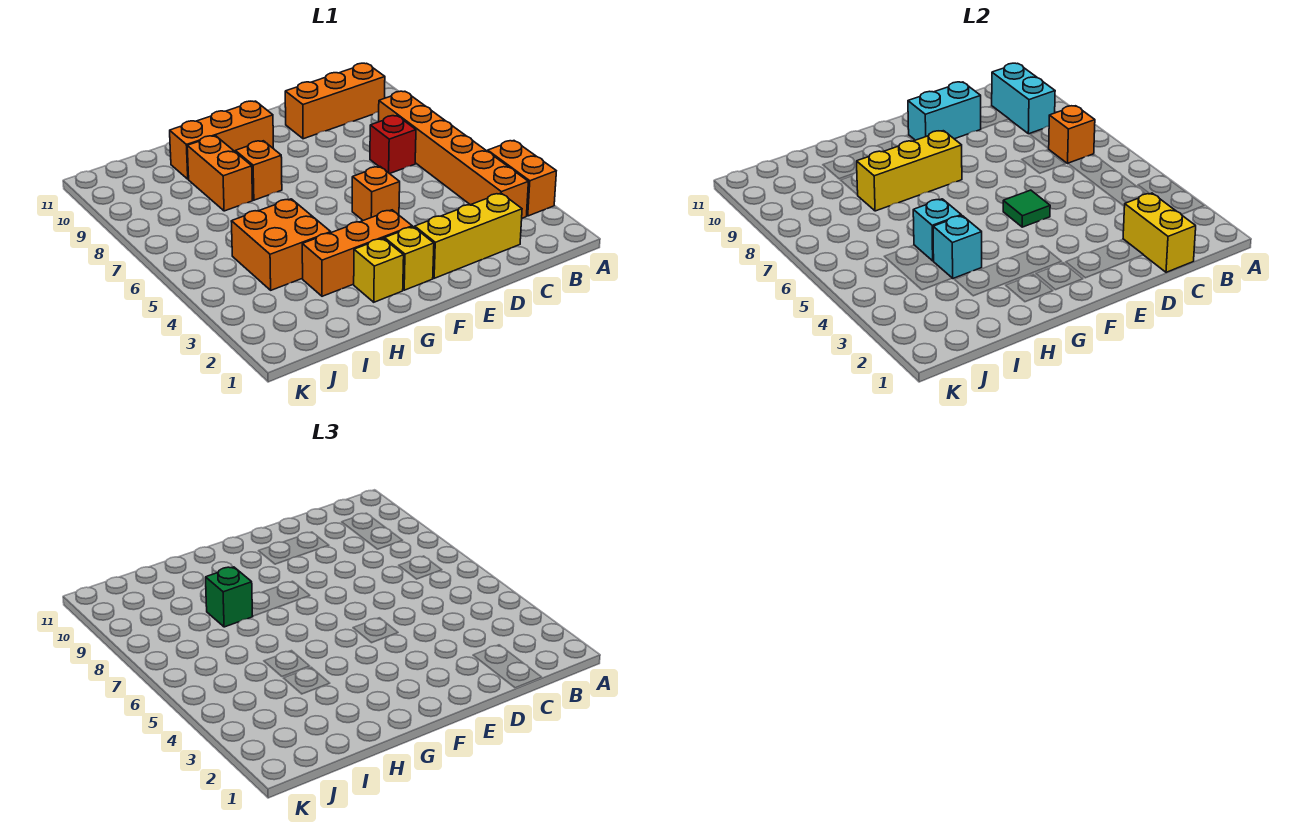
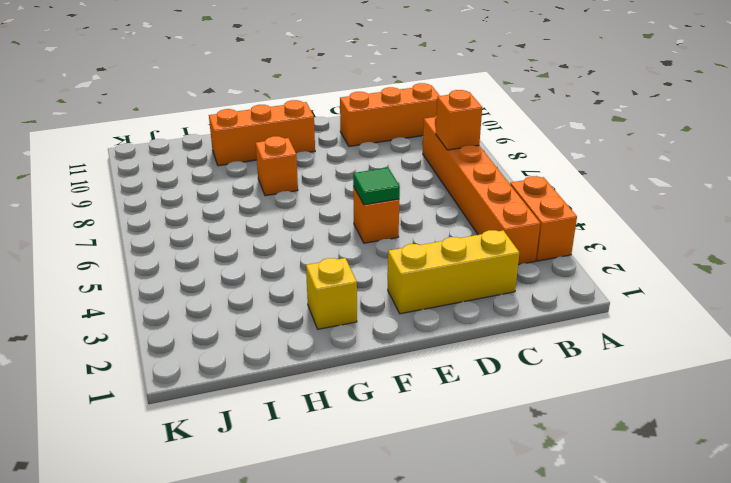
none -> red brick C7 level 1
none -> yellow brick F2 level 1
none -> orange brick F3:H3 level 1

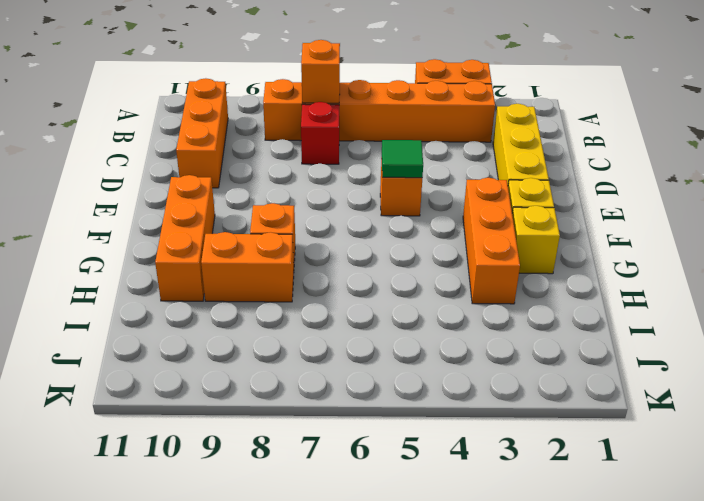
none -> orange brick H4:I5 level 1
none -> cyan brick B9:B10 level 2
none -> yellow brick C1:C2 level 2

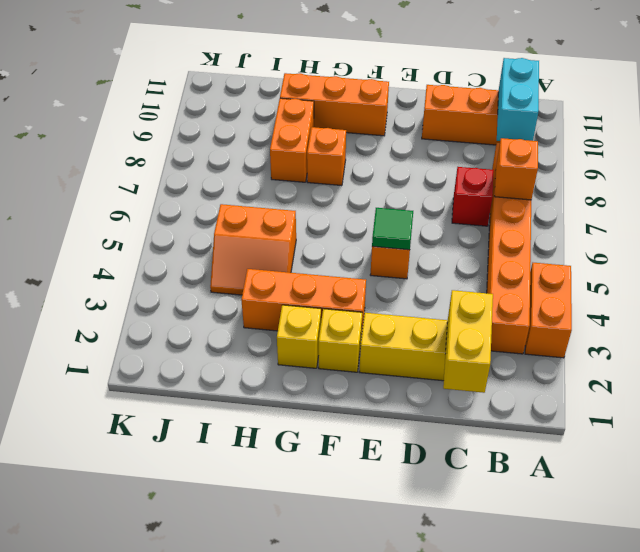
orange slope H4:I5 level 1 top 5 -> orange brick H4:I5 level 1
none -> cyan brick D10:E10 level 2
none -> yellow brick F8:H8 level 2
none -> cyan brick H4 level 2

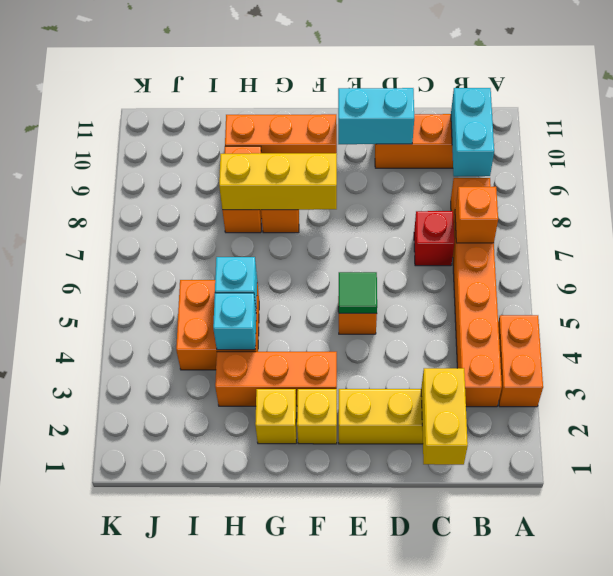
none -> green brick H8 level 3

